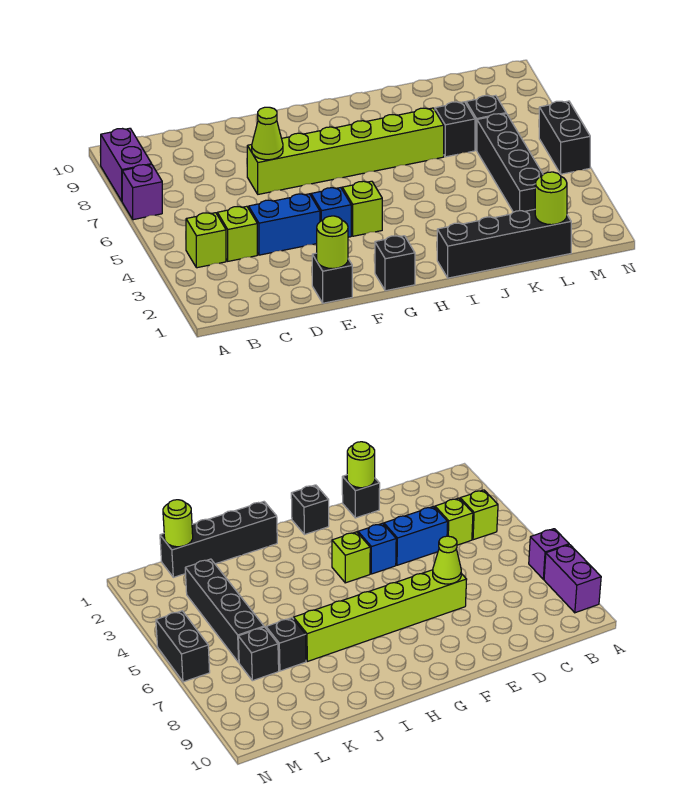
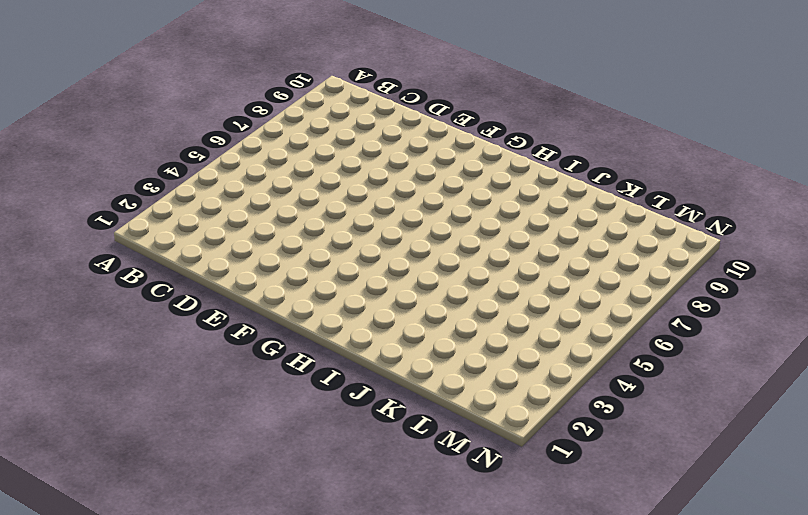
none -> purple brick A7 level 1
none -> purple brick A8:A9 level 1
none -> lime brick B4 level 1

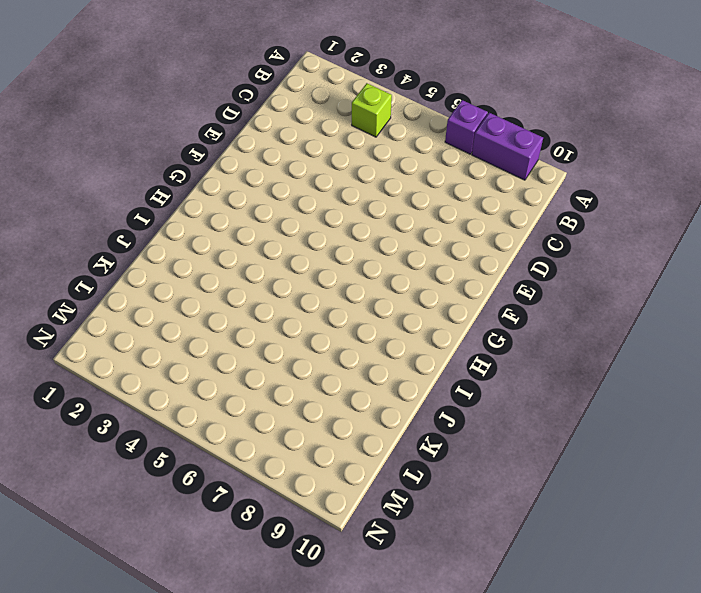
none -> lime brick C4 level 1
none -> blue brick D4:E4 level 1
none -> black brick E1 level 1

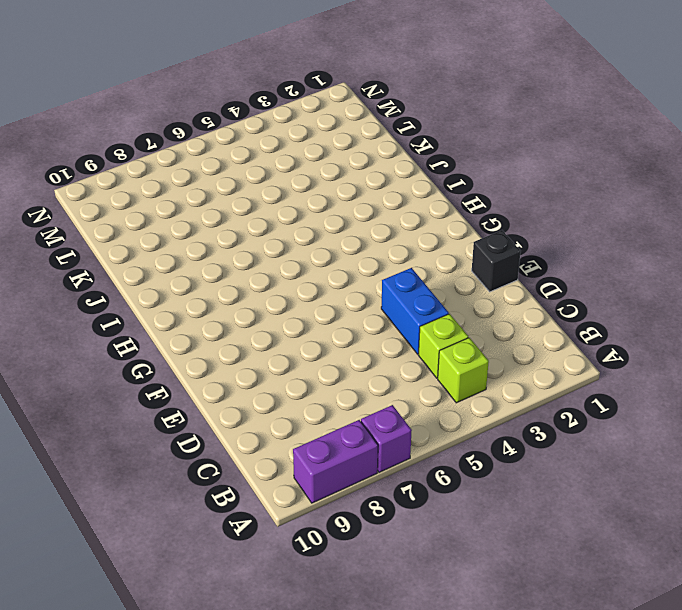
none -> lime brick E7:J7 level 1
none -> blue brick F4 level 1
none -> black brick G1 level 1

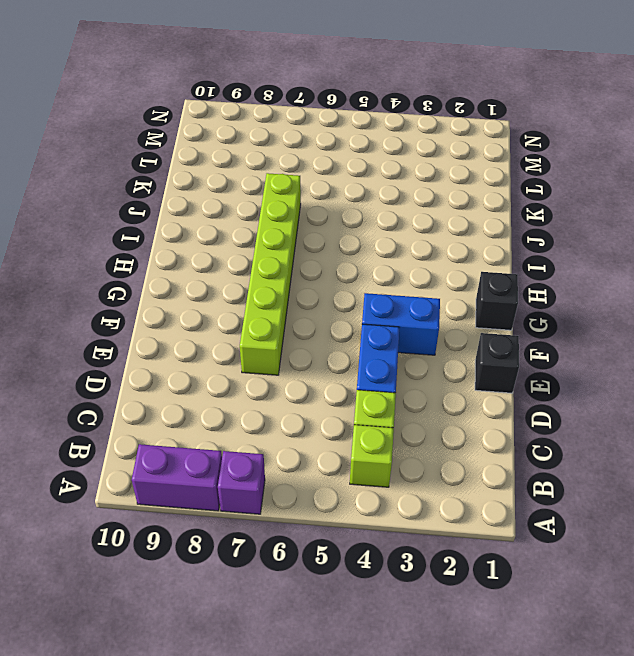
blue brick F3:F4 level 1 -> blue brick F4 level 1
none -> lime brick G4 level 1
none -> black brick I1:L1 level 1
none -> black brick K7 level 1

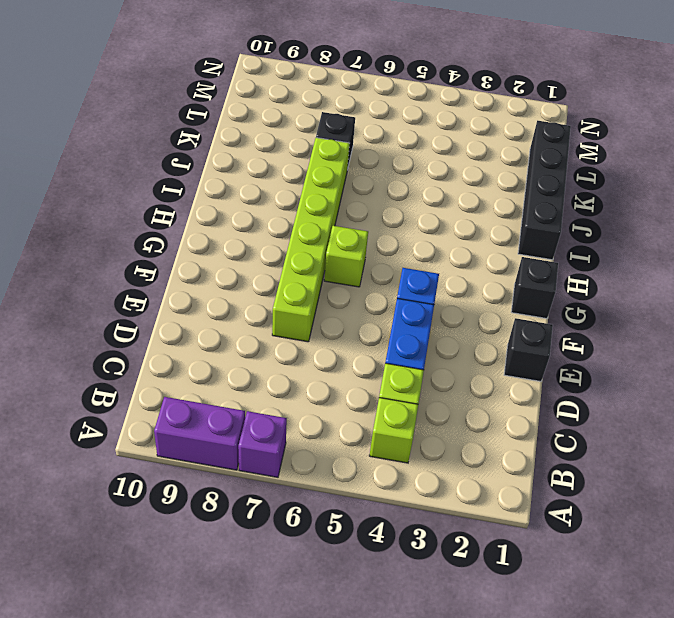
lime brick G6 level 1 -> lime brick G4 level 1
none -> black brick L3:L6 level 1
none -> black brick L7 level 1
none -> black brick N5:N6 level 1

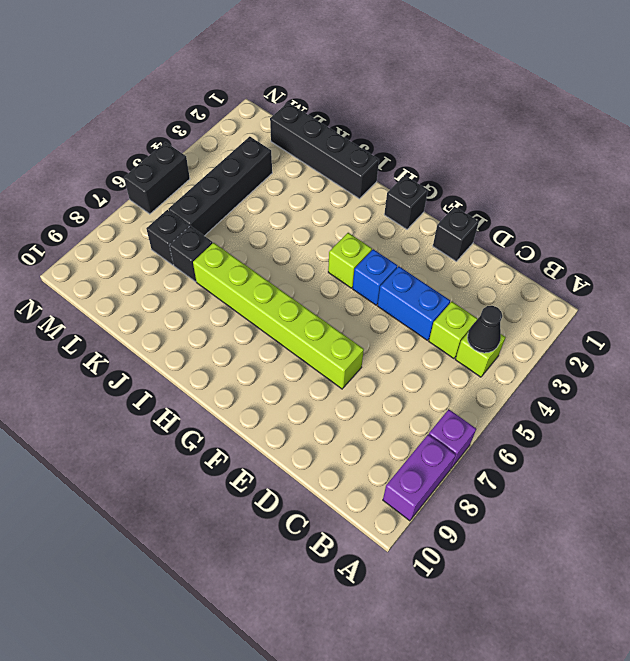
black cone B4 level 2 -> none
none -> lime round brick E1 level 2
none -> lime cone E7 level 2
none -> lime round brick L1 level 2

